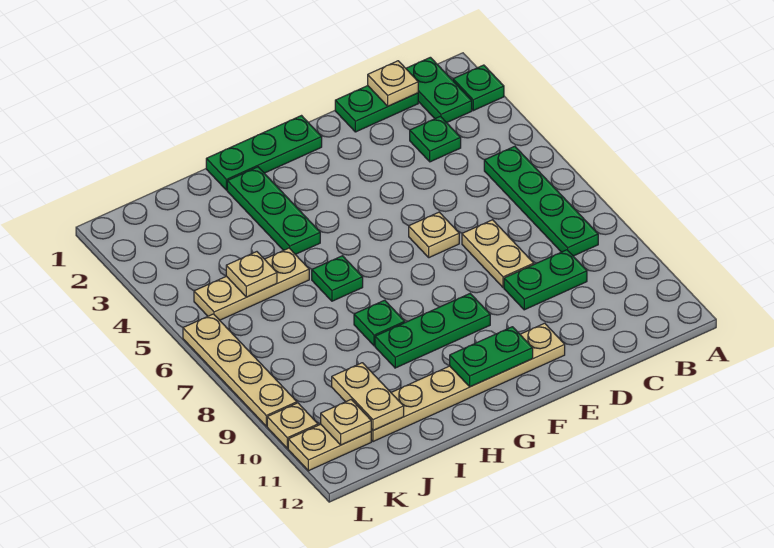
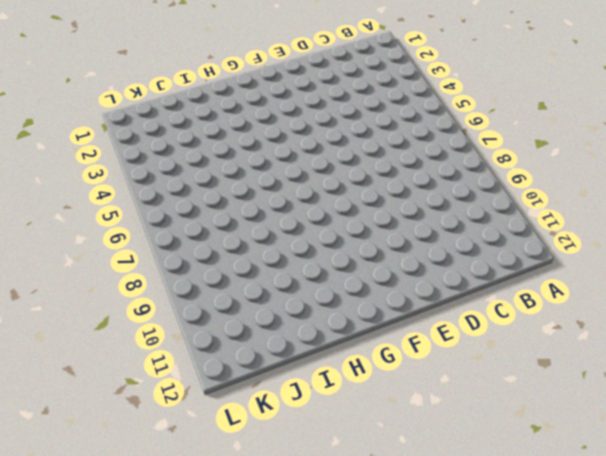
none -> green plate A2 level 1
none -> green plate B1:B2 level 1
none -> green plate B5:B8 level 1

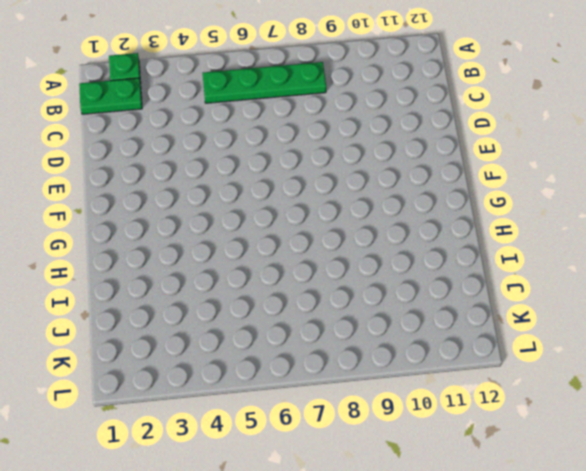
none -> green plate C1:D1 level 1
none -> green plate C3 level 1
none -> green plate C9:D9 level 1

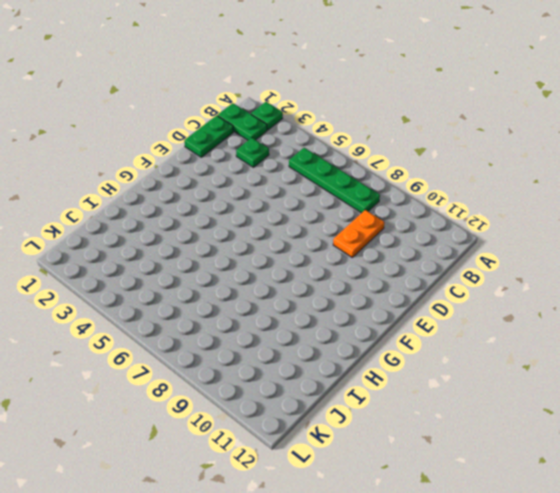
orange plate C9:D9 level 1 -> green plate C9:D9 level 1
none -> tan plate D7:D8 level 1
none -> tan plate E6 level 1
none -> tan plate E11:J11 level 1

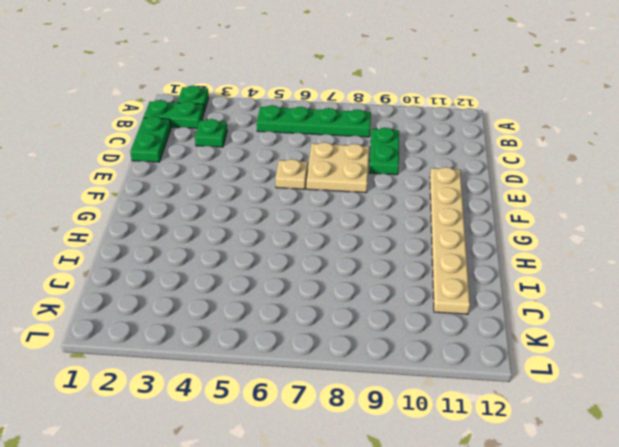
tan plate D7:E8 level 1 -> tan plate D7:D8 level 1
none -> green plate F1:H1 level 1
none -> green plate F9:H9 level 1
none -> green plate H2:H4 level 1

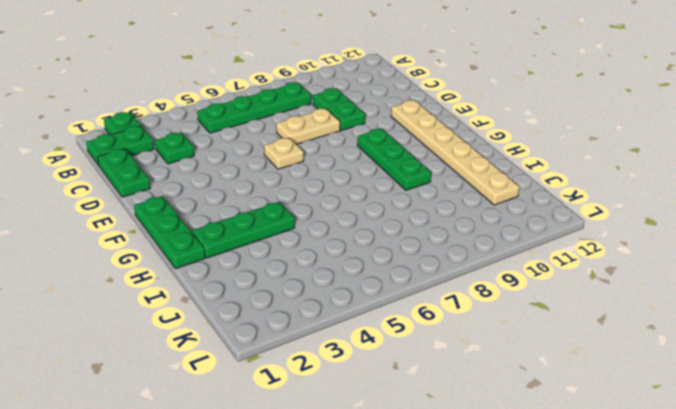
none -> green plate H6 level 1
none -> green plate H8 level 1
none -> tan plate I5:K5 level 1

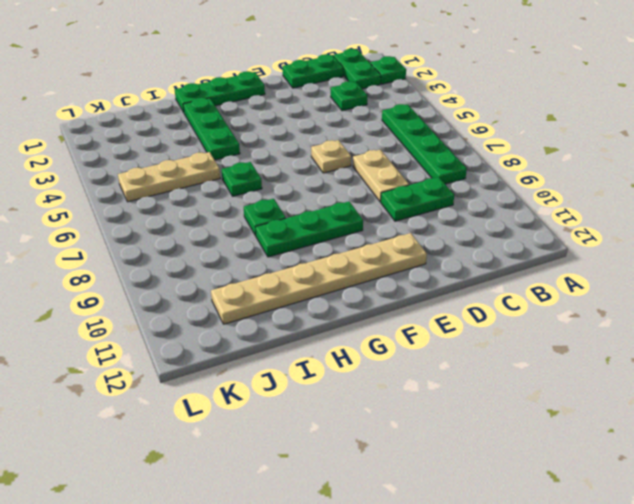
none -> tan plate K11:L11 level 1
none -> tan plate L6:L9 level 1
none -> tan plate L10 level 1

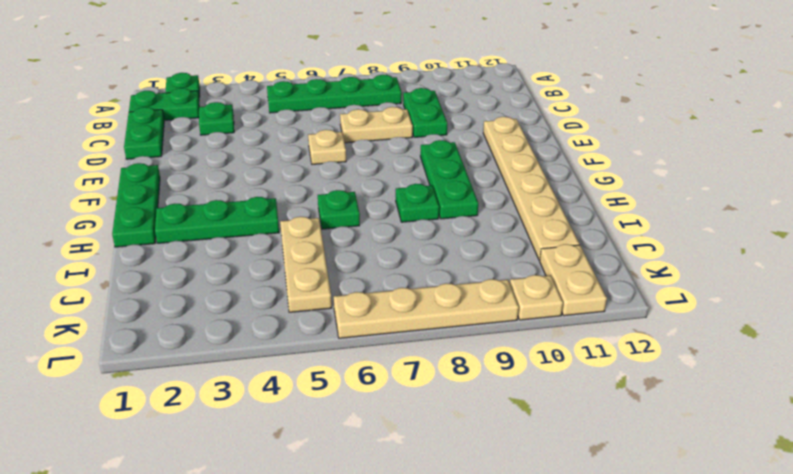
none -> tan plate C1 level 2
none -> green plate F11:G11 level 2
none -> tan plate J5 level 2

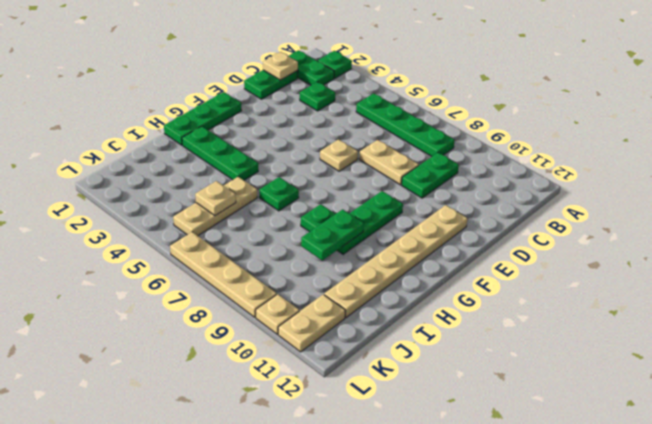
green plate H9:I9 level 2 -> green plate F11:G11 level 2
none -> tan plate J10:J11 level 2
none -> tan plate K11 level 2

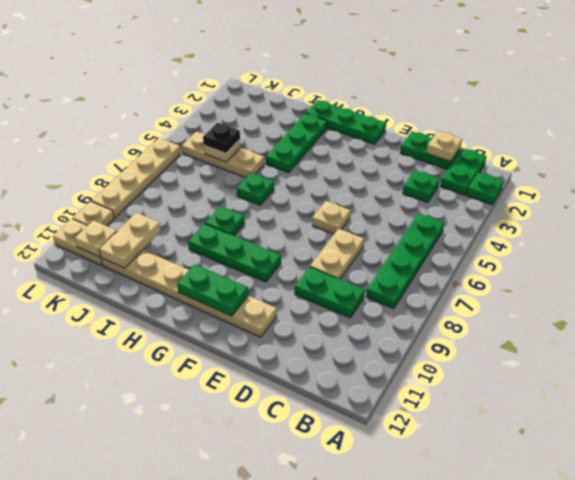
black plate J5 level 3 -> none

